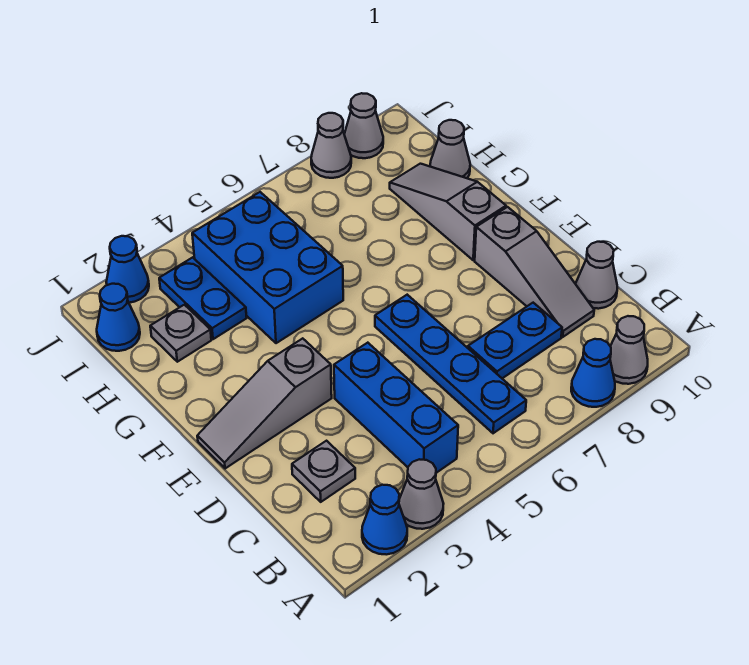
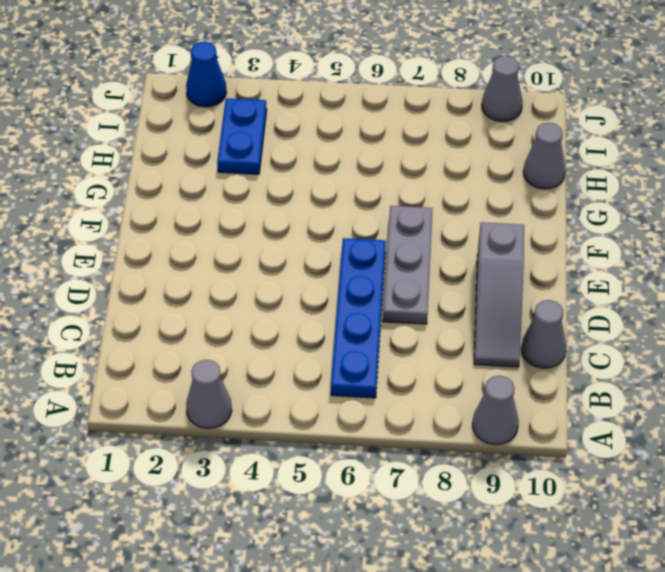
grey plate D7:F7 level 1 -> none
none -> blue cone A2 level 1
none -> blue cone A8 level 1
none -> blue brick B4:D4 level 1

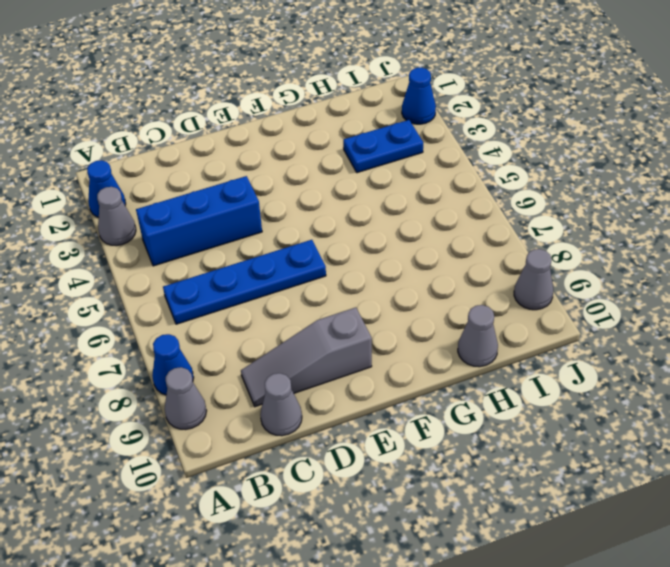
none -> grey plate C2 level 1
none -> blue plate C7:C8 level 1
none -> grey slope E1:E3 level 1 top 3

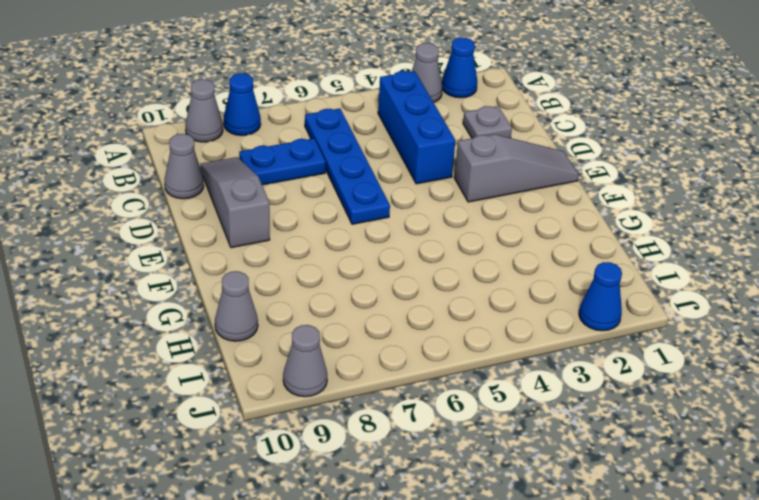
none -> grey slope F9:H9 level 1 top F
none -> blue brick G4:I5 level 1
none -> grey plate H2 level 1

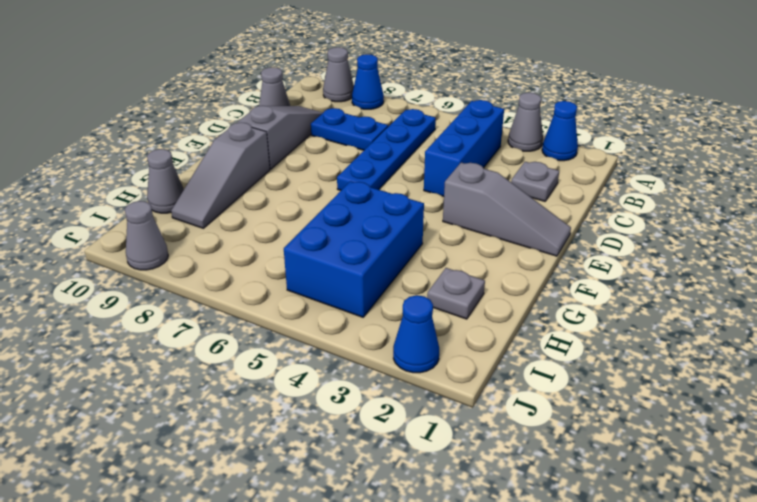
none -> blue plate H3:I3 level 1
none -> blue cone I1 level 1
none -> grey cone J8 level 1

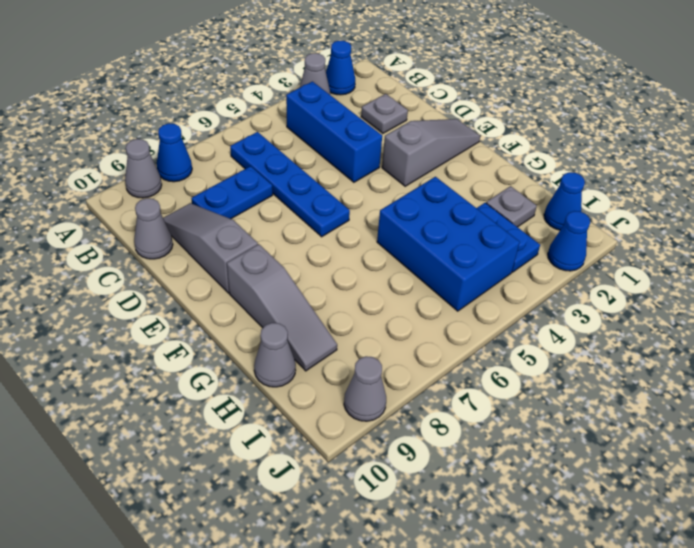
none -> grey cone J8 level 1

